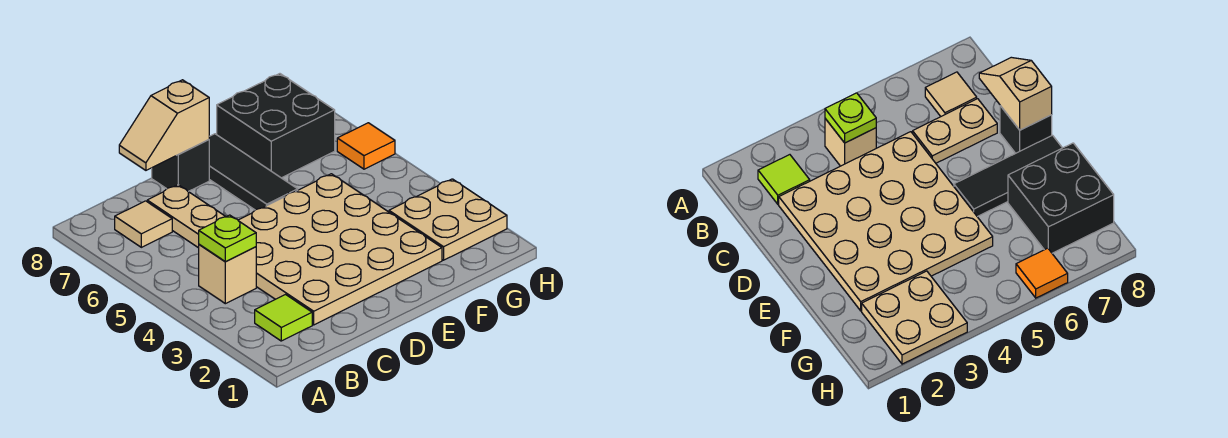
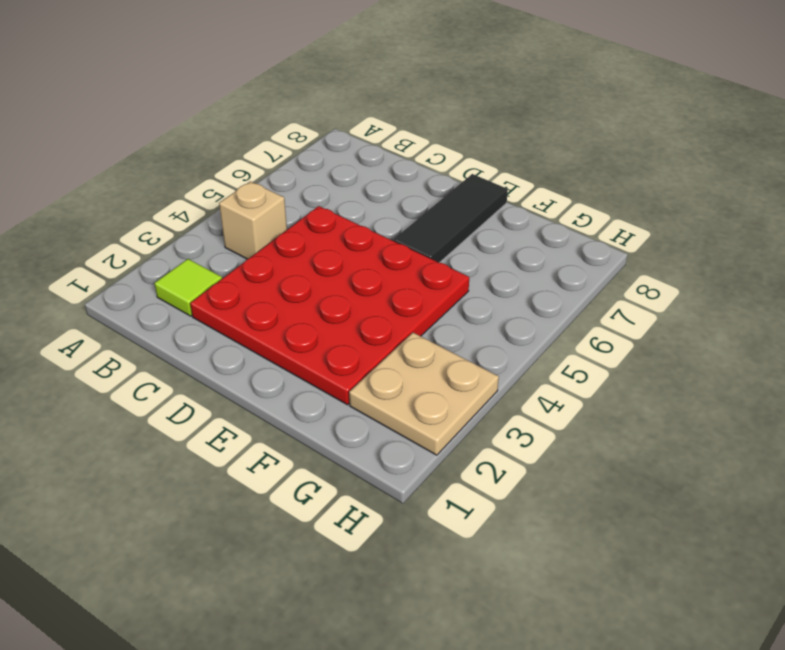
red plate C2:F5 level 1 -> tan plate C2:F5 level 1
none -> tan tile B7 level 1
none -> tan plate C6:C7 level 1
none -> black brick D8 level 1

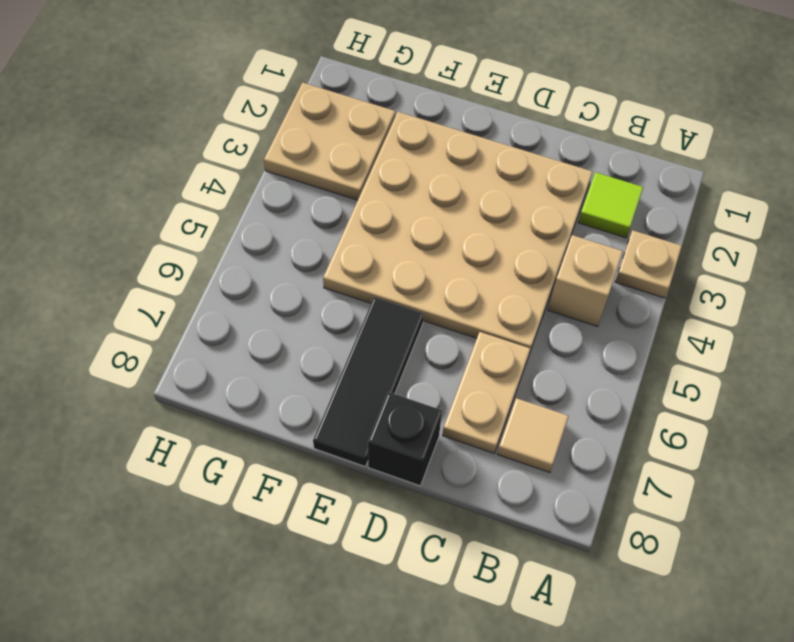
tan plate A3 level 1 -> none
none -> black brick F7:G8 level 1
none -> orange tile H6 level 1
none -> lime plate B4 level 2

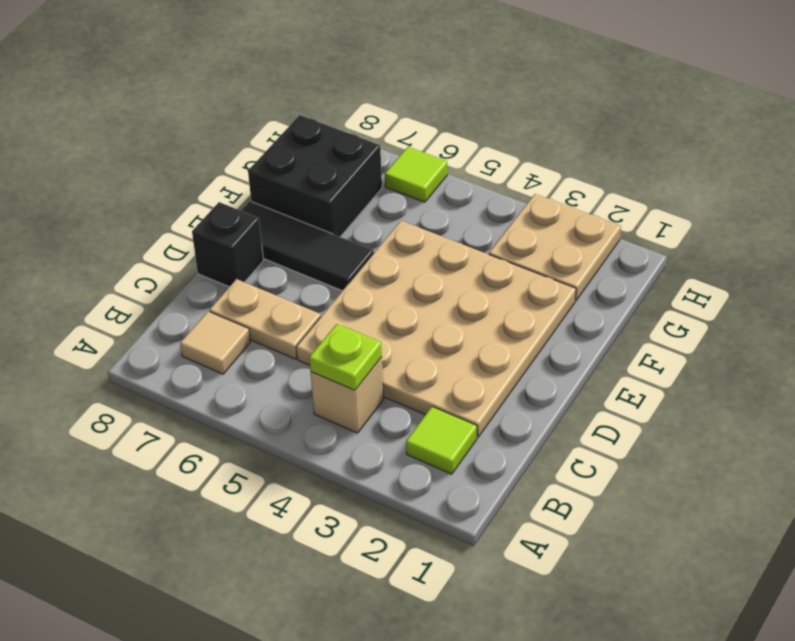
lime tile H6 level 1 -> orange tile H6 level 1
none -> tan slope C8:D8 level 2 top D

